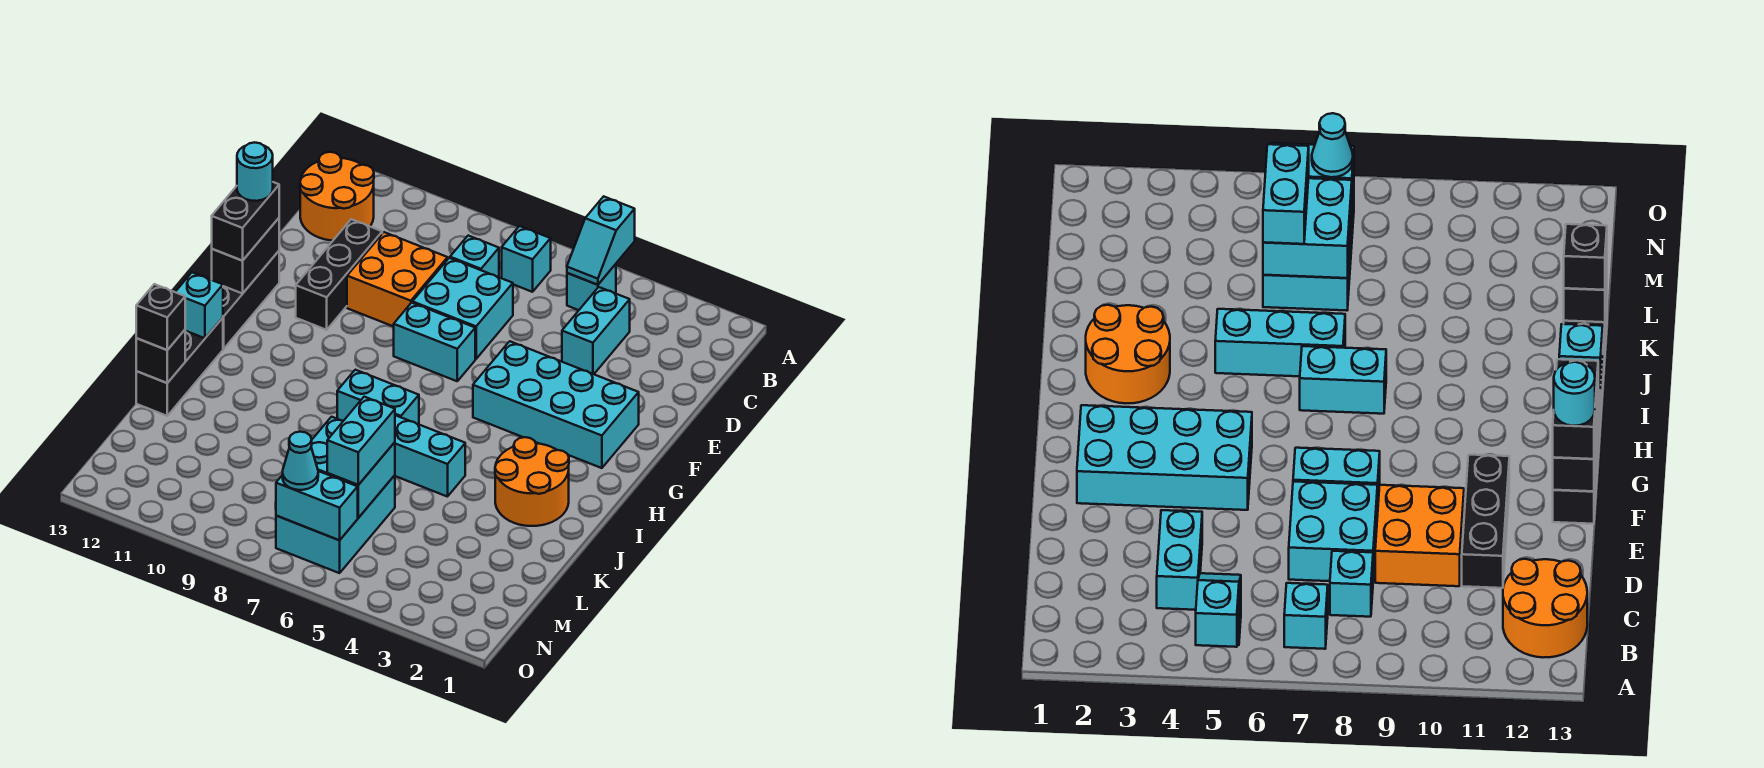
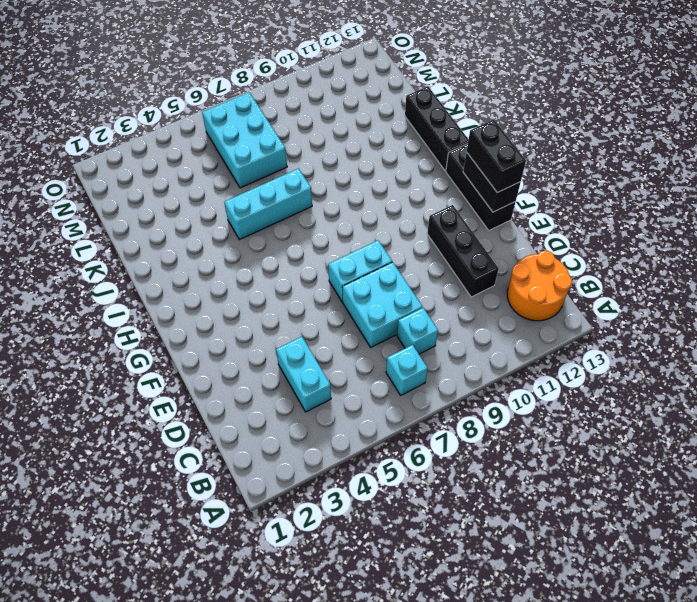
none -> cyan brick B5 level 1
none -> orange brick D9:E10 level 1
none -> cyan brick F2:G5 level 1

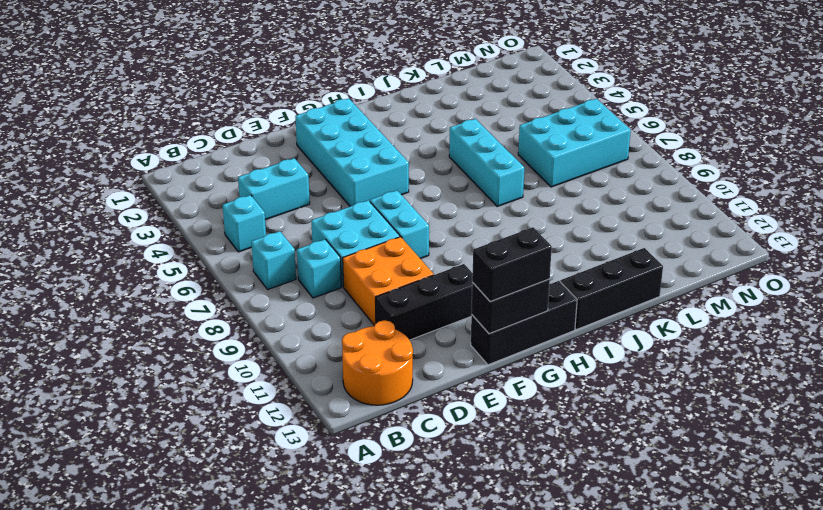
none -> orange round brick I2:J3 level 1
none -> cyan brick I7:I8 level 1
none -> cyan slope A5:B5 level 2 top A

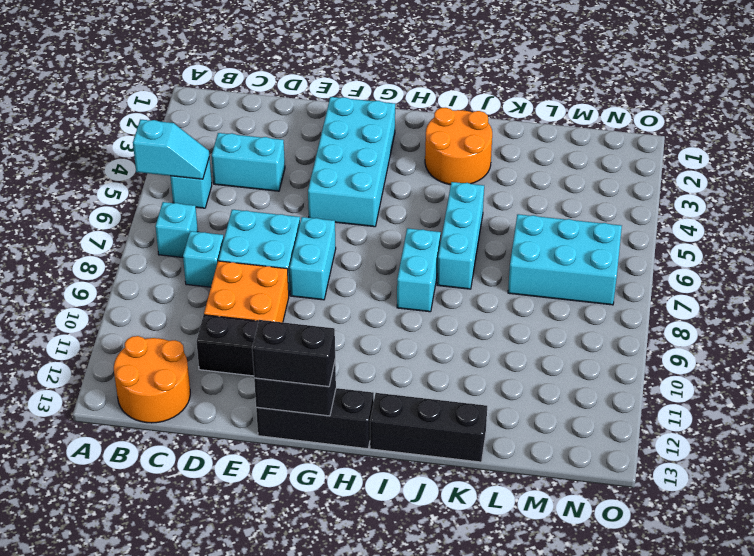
none -> cyan brick I13 level 2
none -> black brick K13 level 2
none -> cyan brick L6:M7 level 2

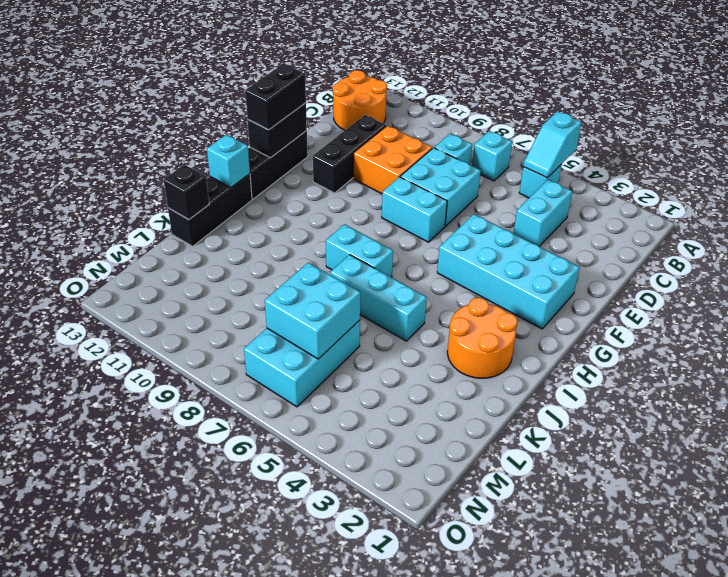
none -> cyan brick N6:N7 level 2
none -> black brick K13 level 3
none -> cyan brick L6:M6 level 3

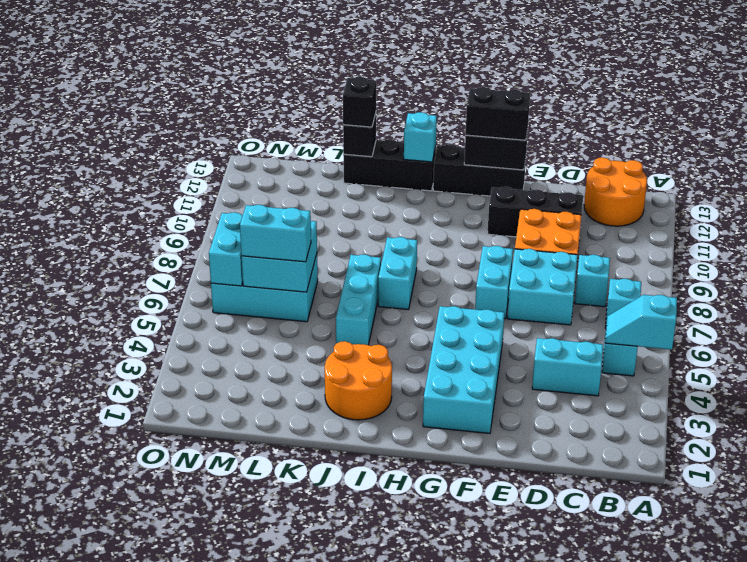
none -> cyan cone N7 level 3
none -> cyan round brick F13 level 4

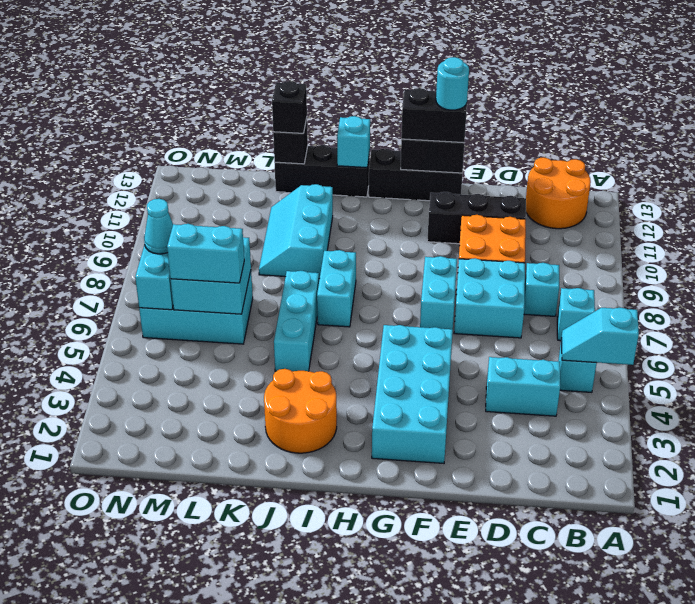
cyan slope J9:K11 level 1 top J -> none

